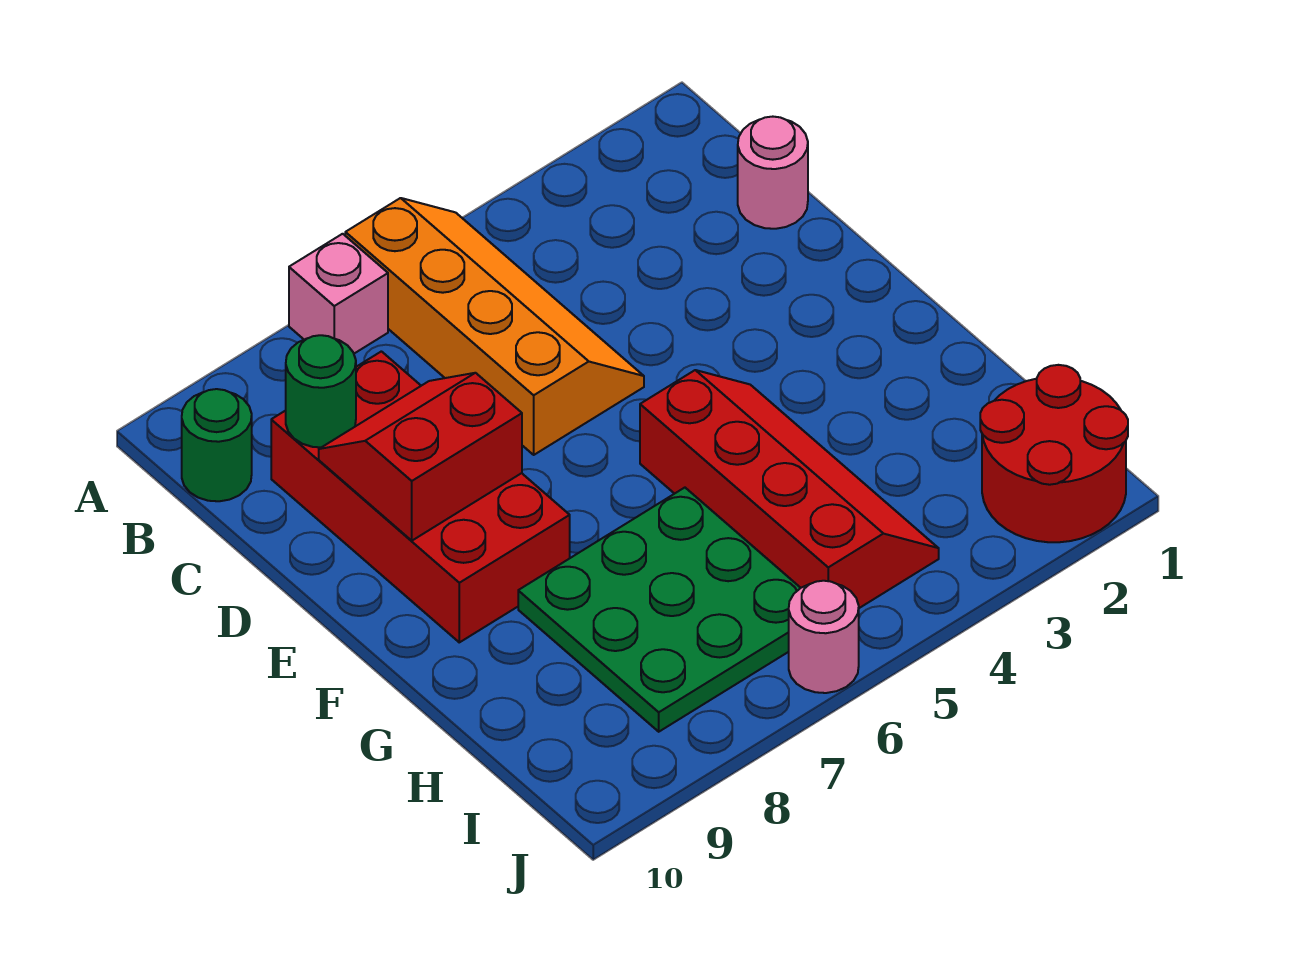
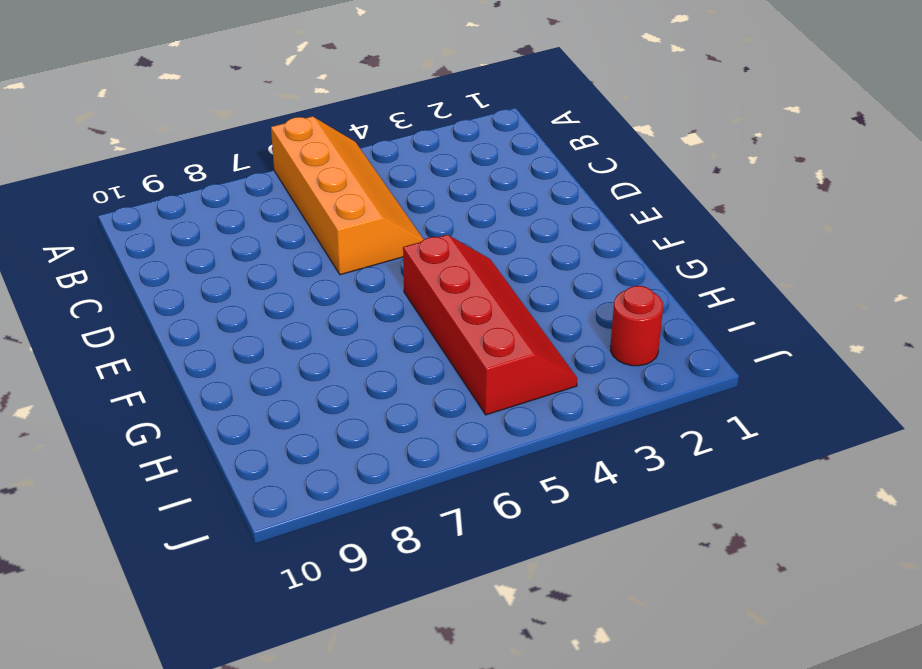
red round brick I2 level 1 -> red round brick I1:J2 level 1
none -> pink brick A7 level 1
none -> green round brick B10 level 1

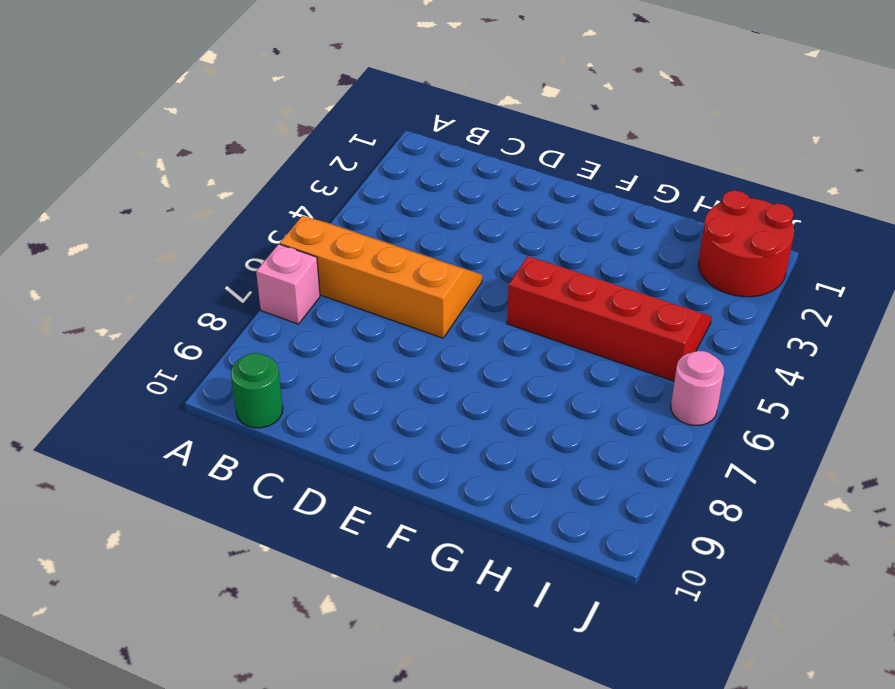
none -> pink round brick C1 level 1
none -> red brick C8:F9 level 1

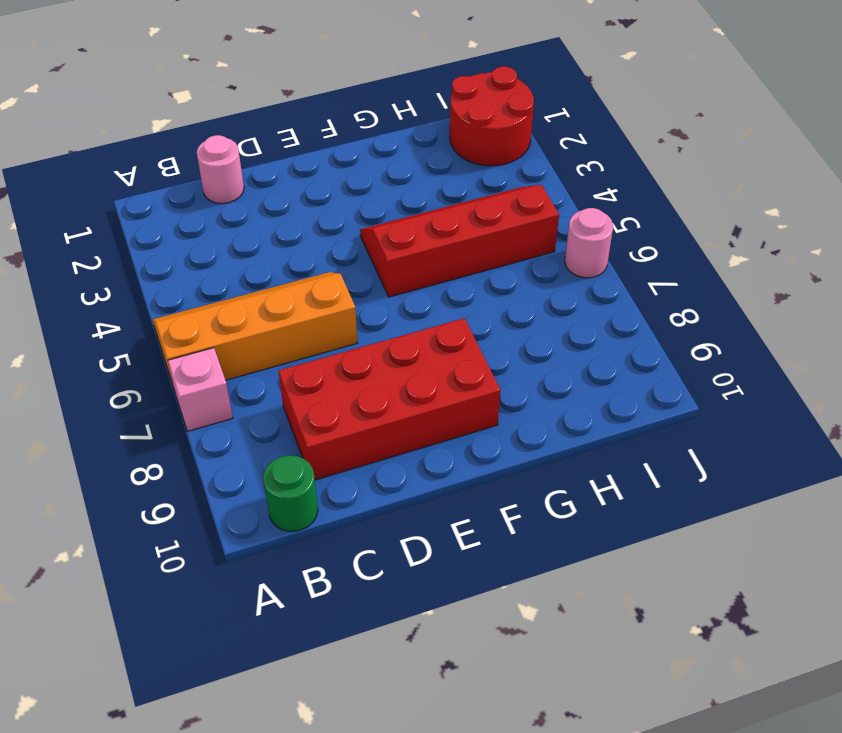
none -> green plate G6:I8 level 1
none -> green round brick C9 level 2

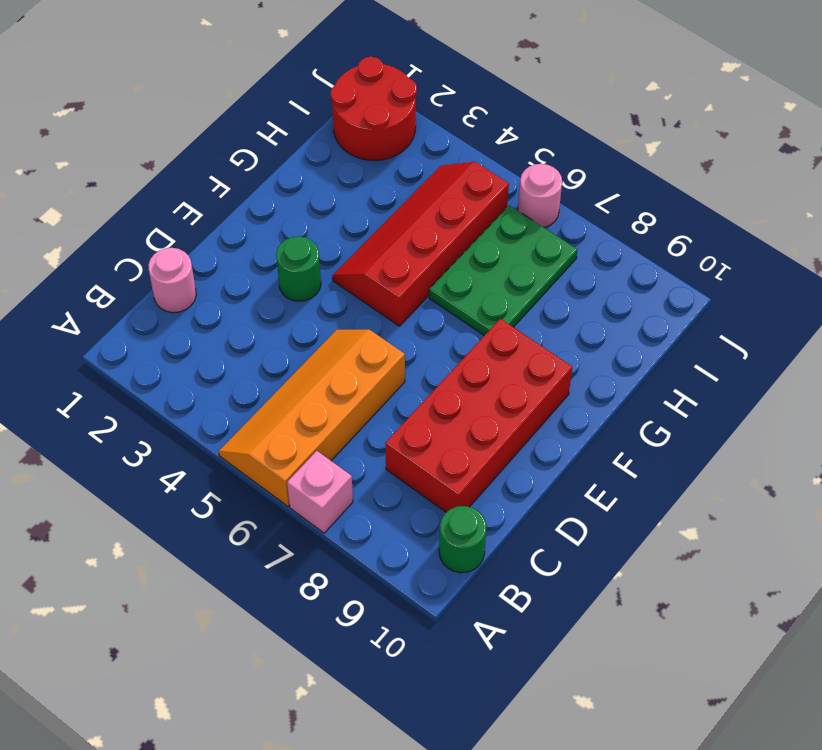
green round brick E3 level 1 -> green round brick C9 level 2
green plate G6:I7 level 1 -> green plate G6:I8 level 1
none -> red slope D8:E9 level 2 top E

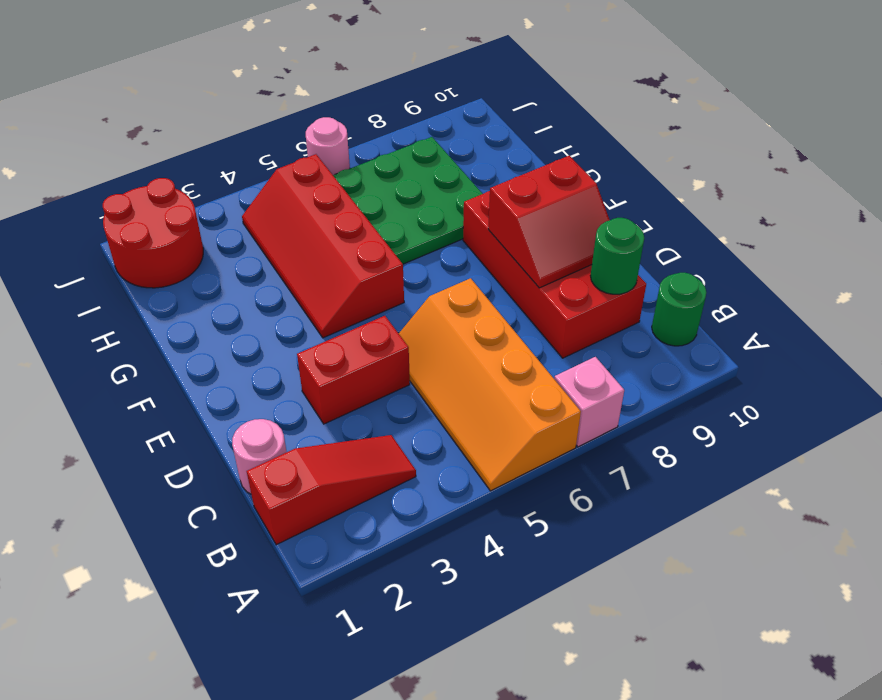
red slope B1:B3 level 1 top 1 -> none
red brick D3:D4 level 1 -> none

